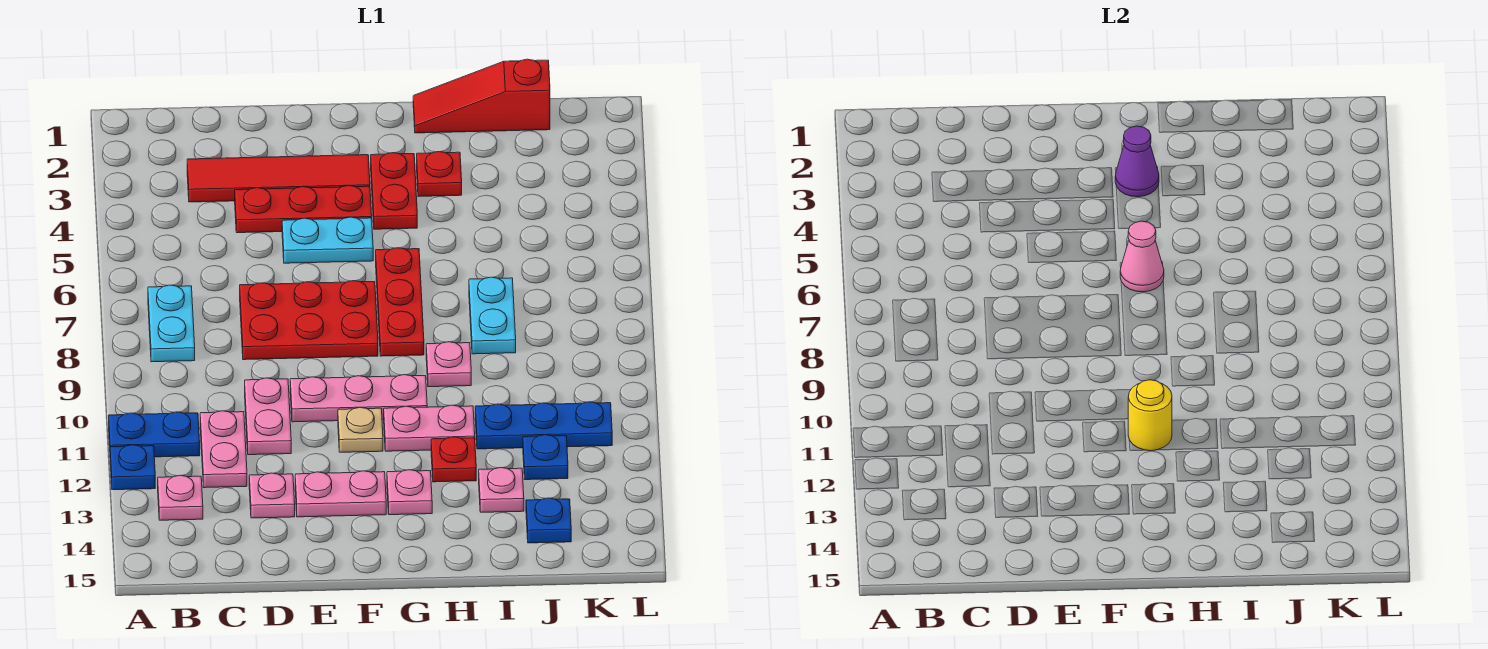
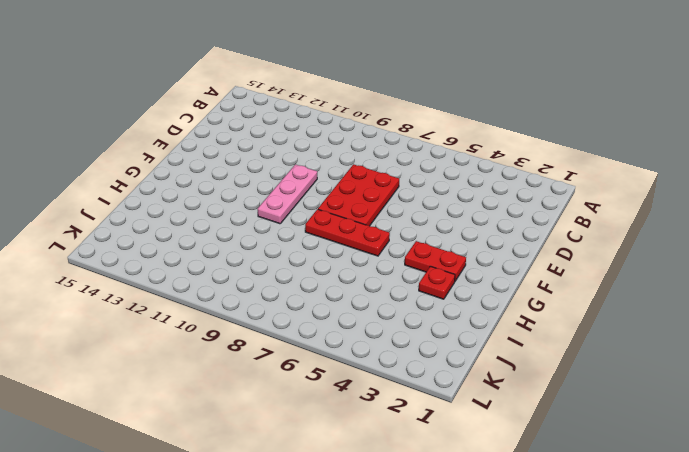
none -> blue plate A11:B11 level 1
none -> blue plate A12 level 1
none -> cyan plate B7:B8 level 1
none -> pink plate B13 level 1

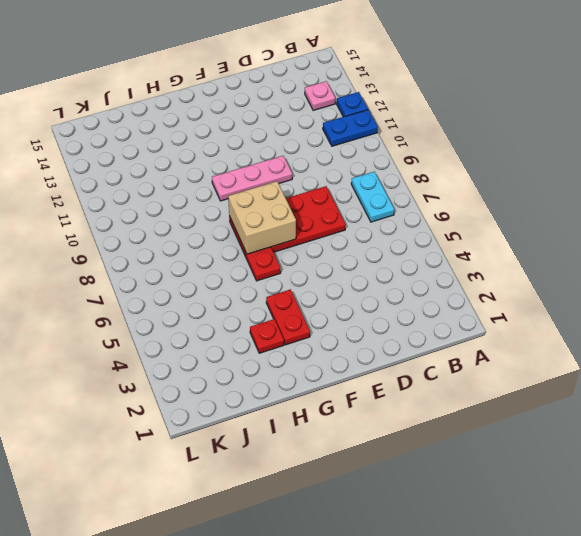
tan brick F7:G8 level 2 -> none
none -> red tile C3:F3 level 1
none -> pink plate C11:C12 level 1
none -> red plate D4:F4 level 1
none -> pink plate D10:D11 level 1

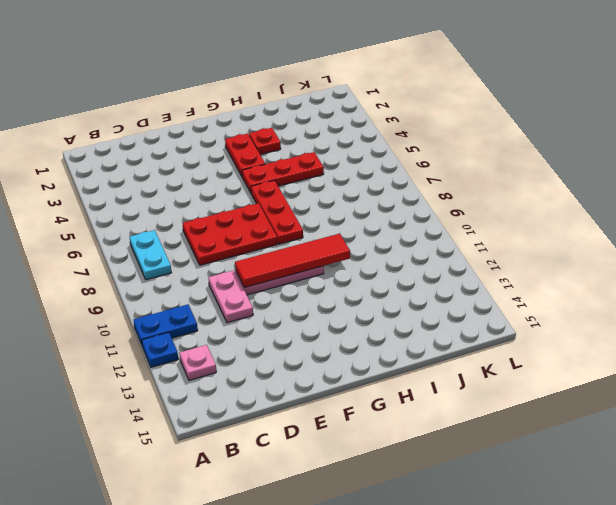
red tile E10:H10 level 2 -> red tile C3:F3 level 1
red plate G5:I5 level 1 -> red plate D4:F4 level 1
none -> pink plate C11:C12 level 1
none -> pink plate D13 level 1
none -> cyan plate E5:F5 level 1
none -> pink plate E13:F13 level 1

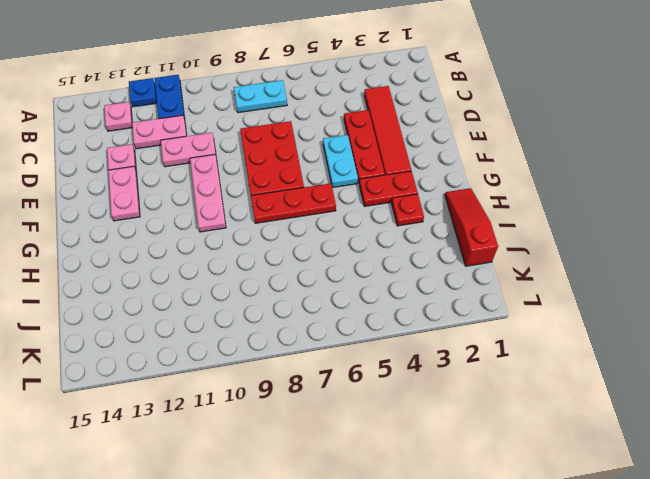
none -> tan plate F11 level 1
none -> pink plate G11:H11 level 1
none -> pink plate G13 level 1
none -> pink plate H9 level 1

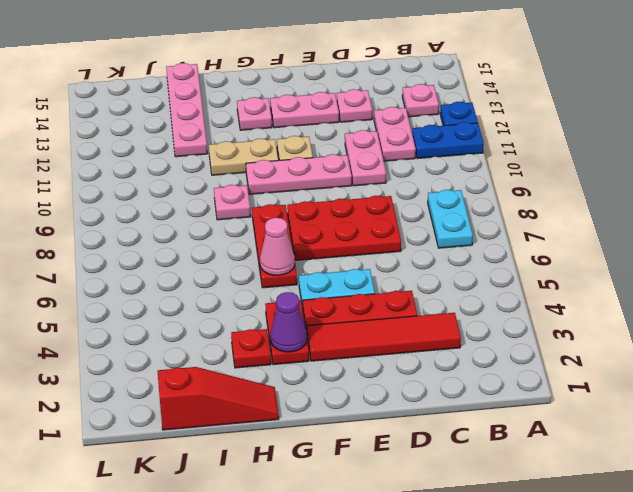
tan plate G11:H11 level 1 -> pink plate G11:H11 level 1
pink plate I12:I15 level 1 -> pink plate I13 level 1
none -> red plate H12 level 1
none -> cyan plate I7:I8 level 1
none -> blue plate I11:K11 level 1
none -> blue plate J12 level 1

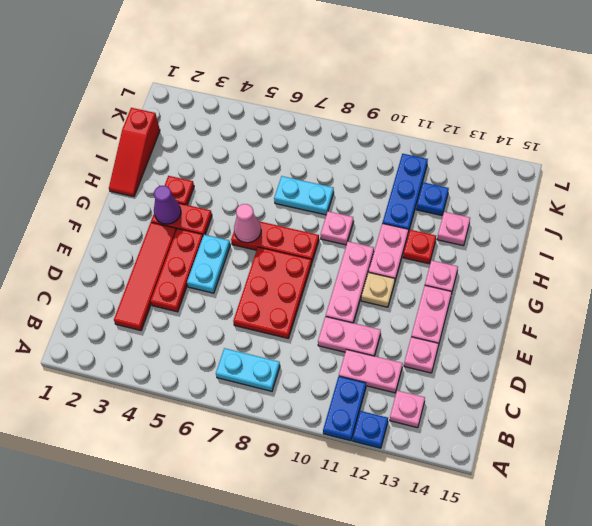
none -> blue plate J14 level 1
none -> yellow round brick G11 level 2

